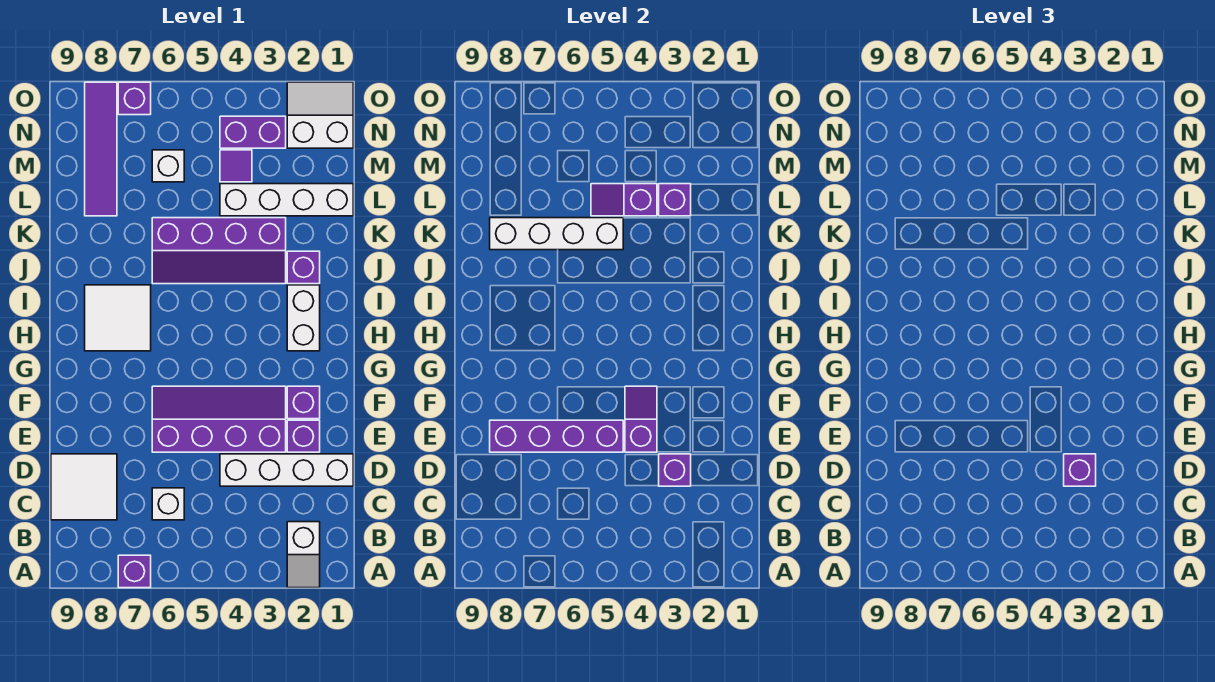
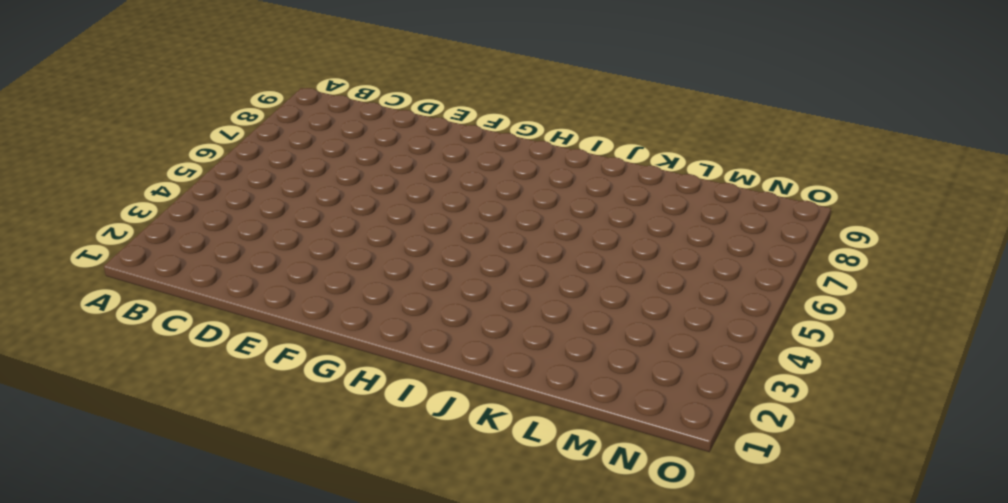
none -> white slope A2:B2 level 1 top B
none -> purple brick A7 level 1
none -> white brick C6 level 1

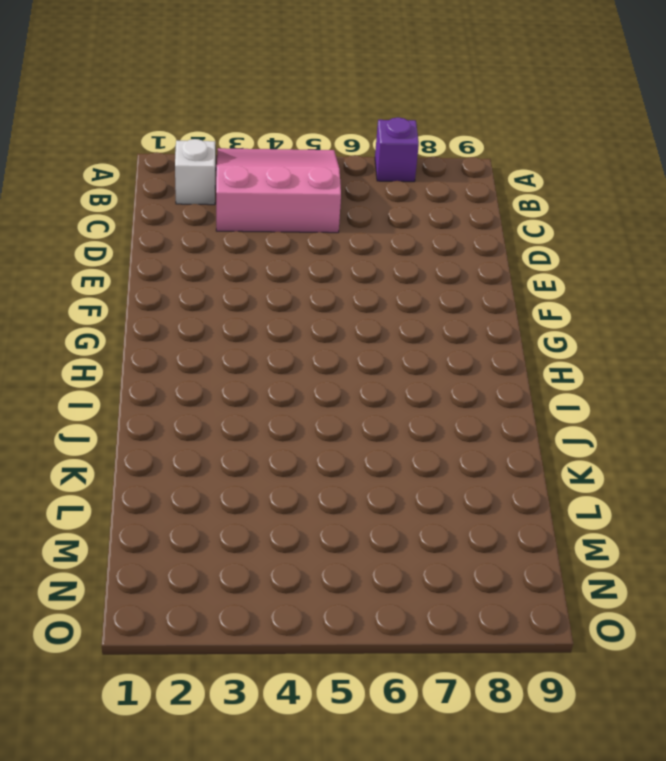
pink slope A3:C5 level 1 top C -> none
none -> white brick C6 level 1
none -> white tile C8:D9 level 1
none -> white brick D1:D4 level 1

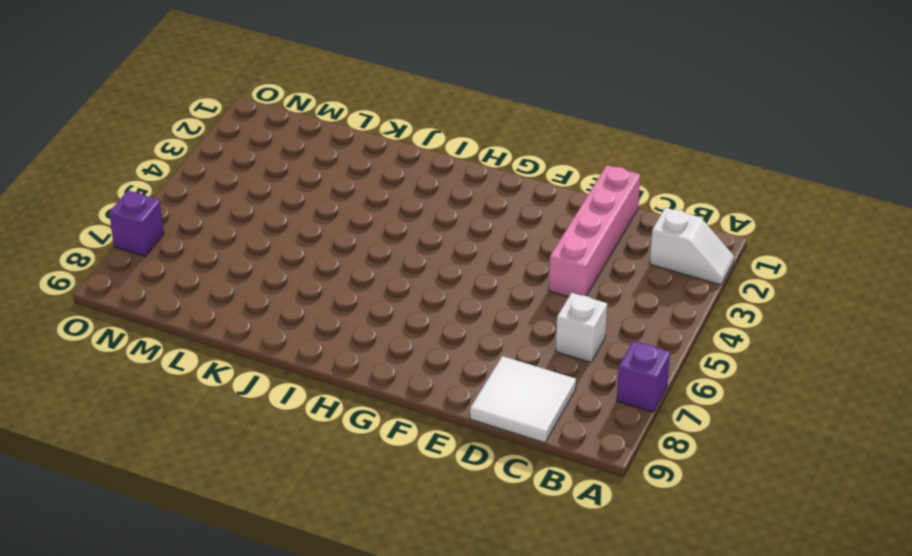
pink brick D1:D4 level 1 -> white brick D1:D4 level 1
none -> purple brick E2 level 1
none -> purple slope E3:F6 level 1 top E
none -> purple brick F2 level 1

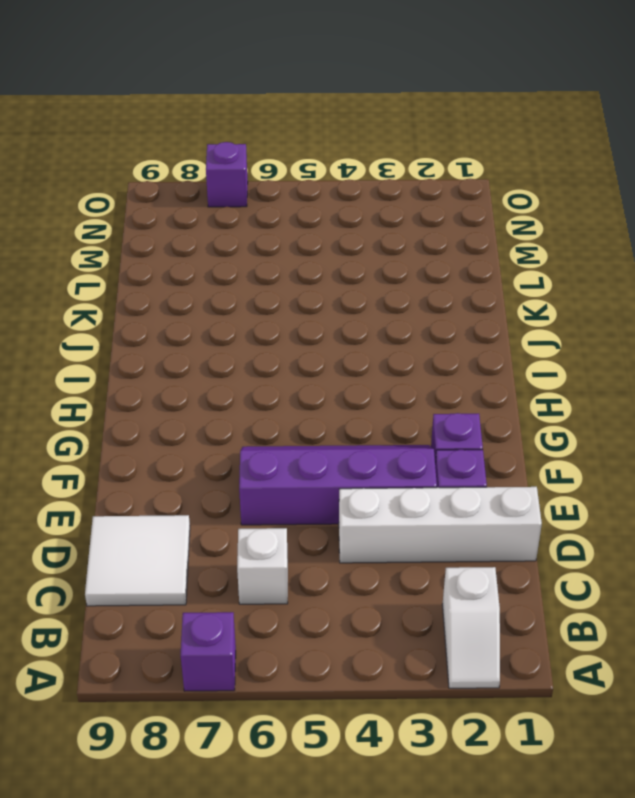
none -> white brick H2:I2 level 1
none -> white tile H7:I8 level 1
none -> purple brick J2 level 1

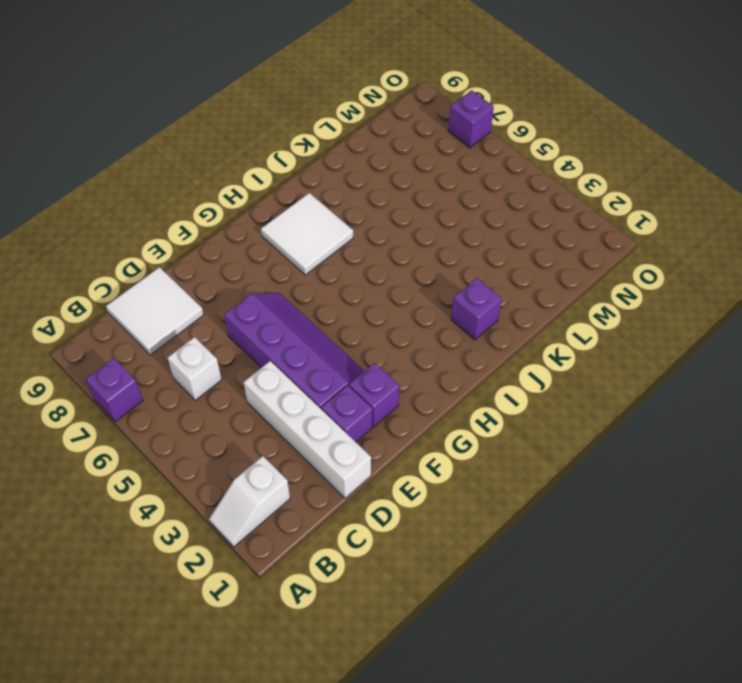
none -> white brick H2:I2 level 1
none -> purple slope J3:K6 level 1 top K
none -> white brick L1:L4 level 1

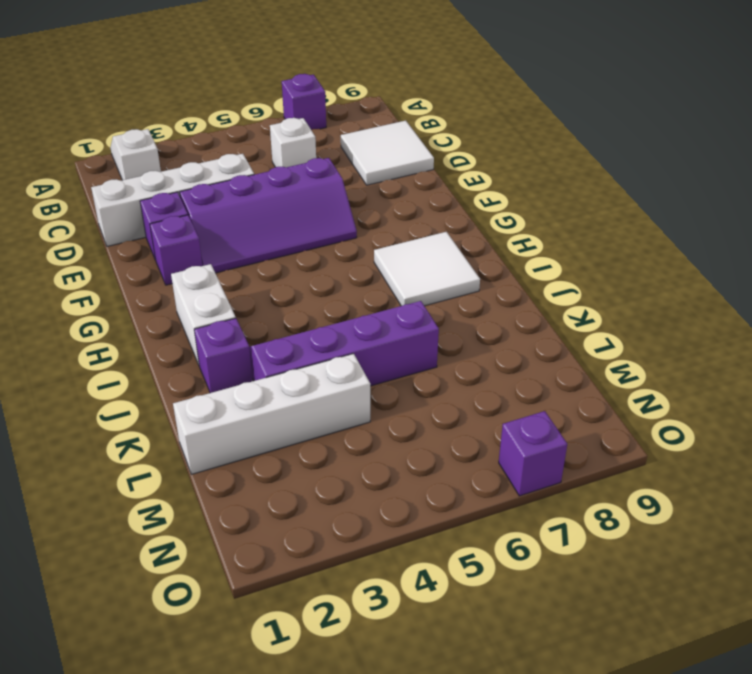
none -> purple tile L8:O8 level 1
none -> purple tile M4 level 1
none -> white brick M6 level 1

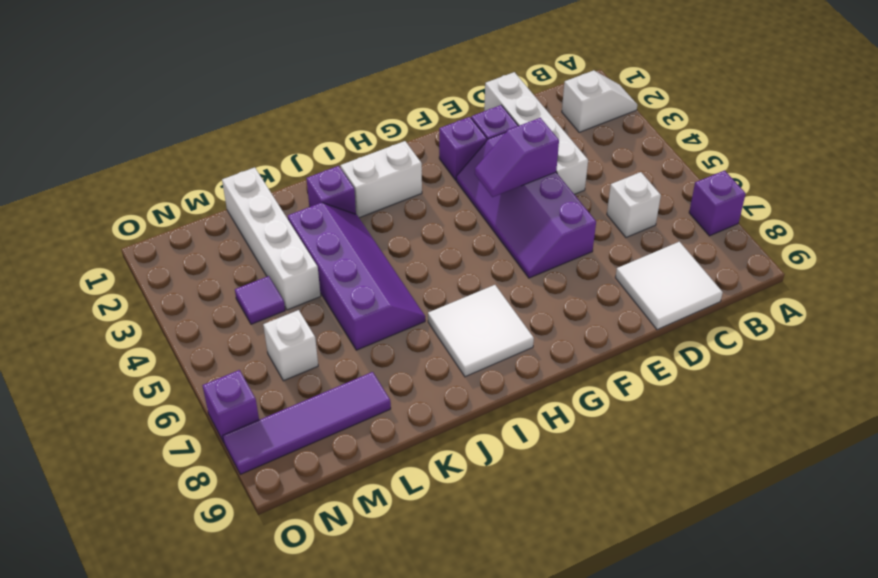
none -> white slope N1:O2 level 1 top N
none -> purple brick N3:N4 level 1
none -> purple brick D3 level 2

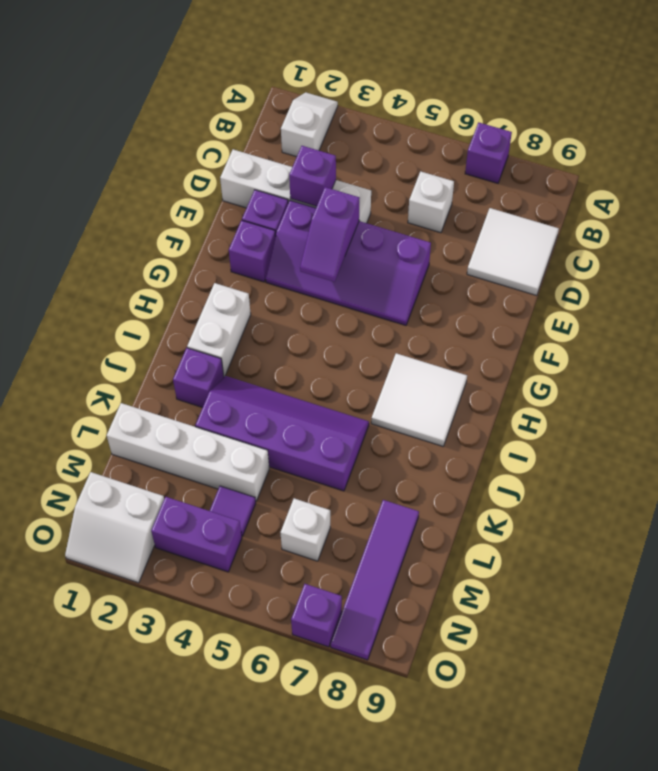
none -> purple brick E5:E8 level 2
none -> white brick K5:K8 level 2
none -> purple brick L3 level 2

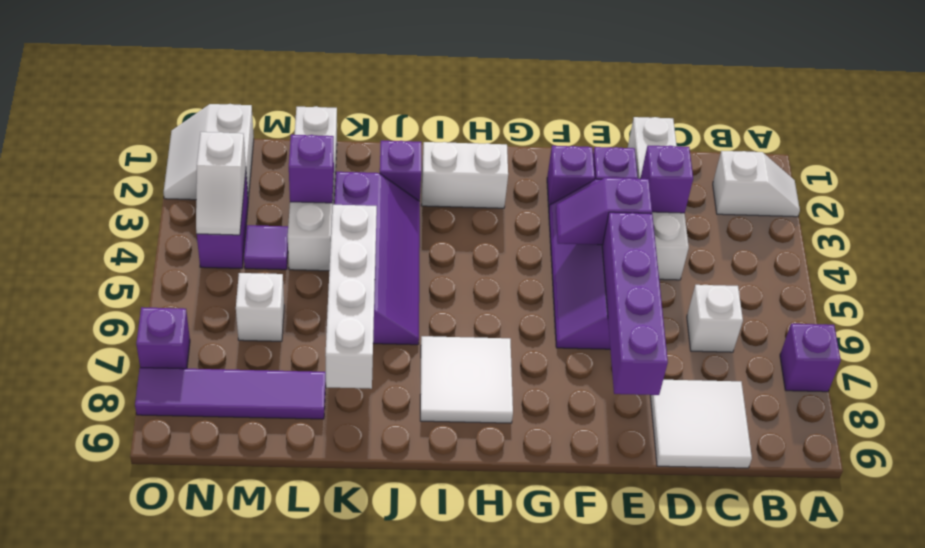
white slope N3:N4 level 2 top 3 -> none
none -> purple slope L4:L5 level 2 top 4
none -> purple brick D3 level 3

